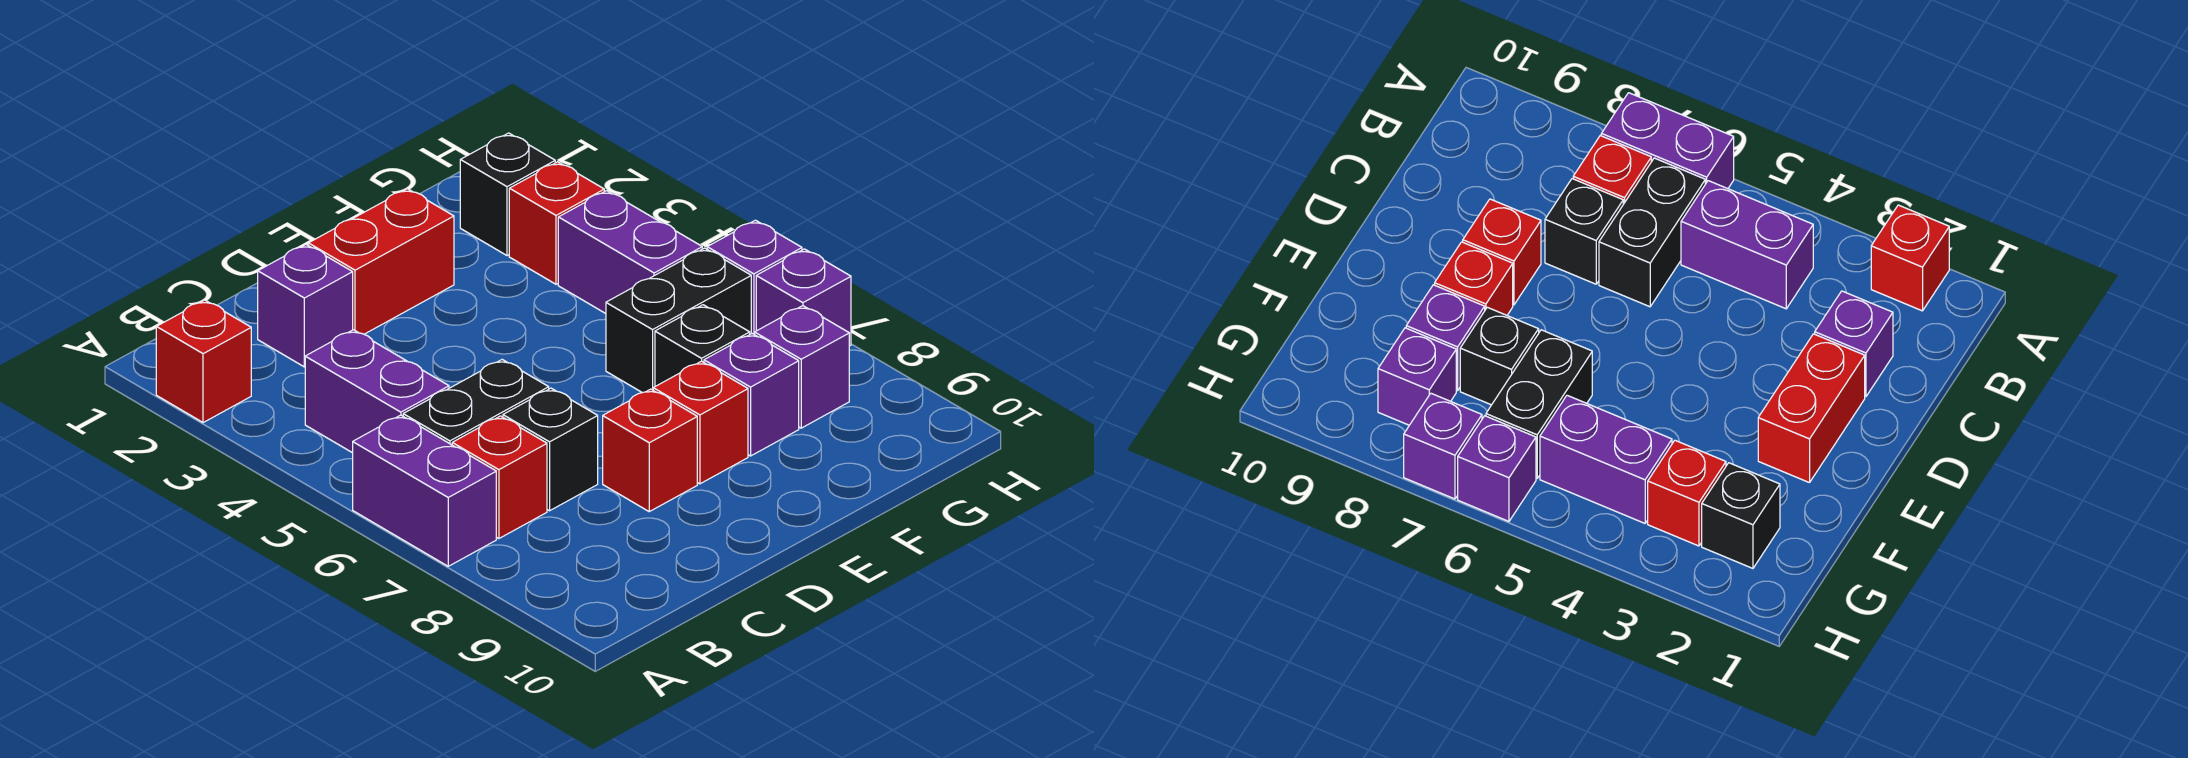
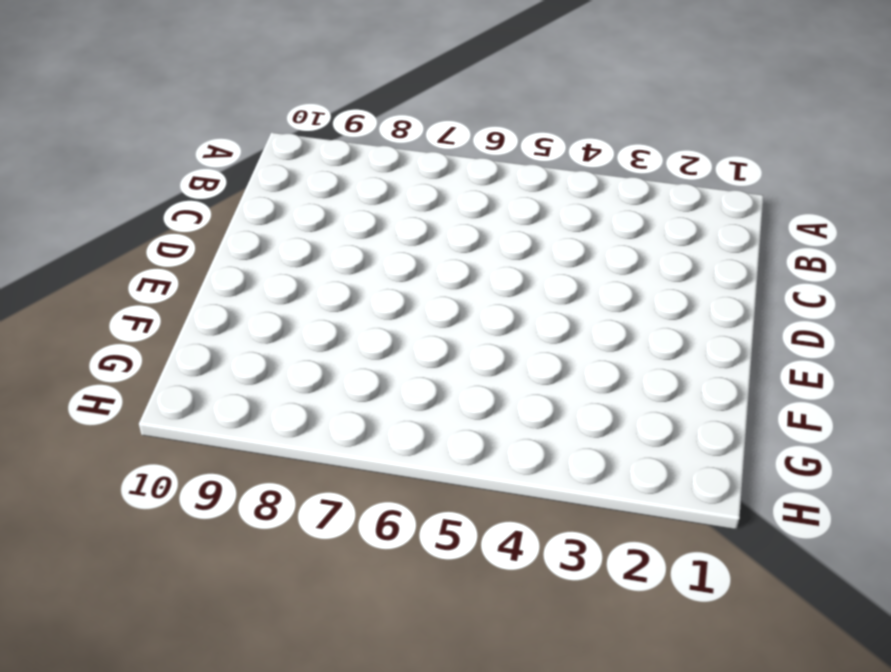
none -> red brick A2 level 1
none -> purple brick A6:A7 level 1
none -> purple brick B4:B5 level 1

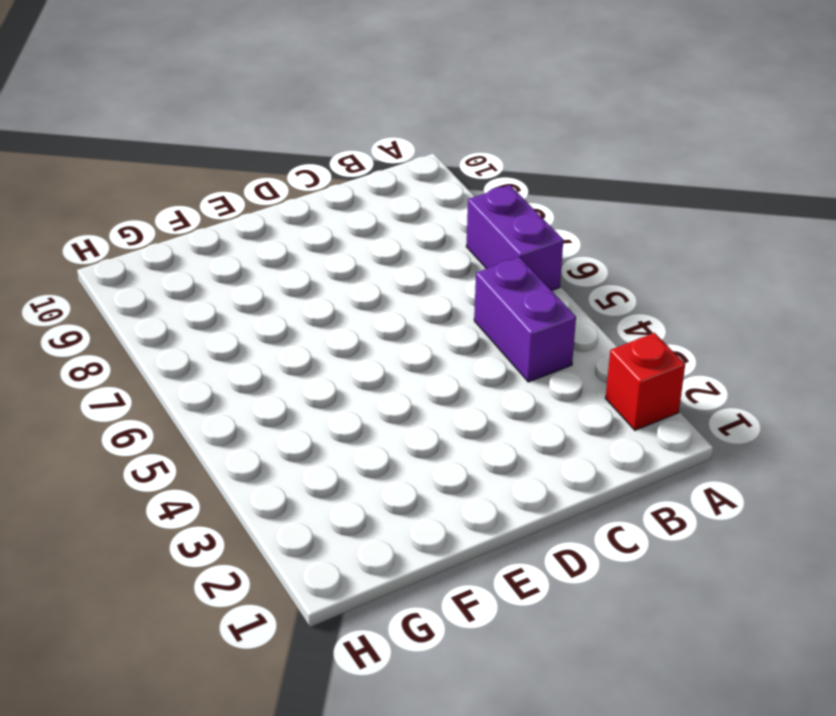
none -> black brick B6:C6 level 1
none -> red brick B7 level 1
none -> purple brick C2 level 1

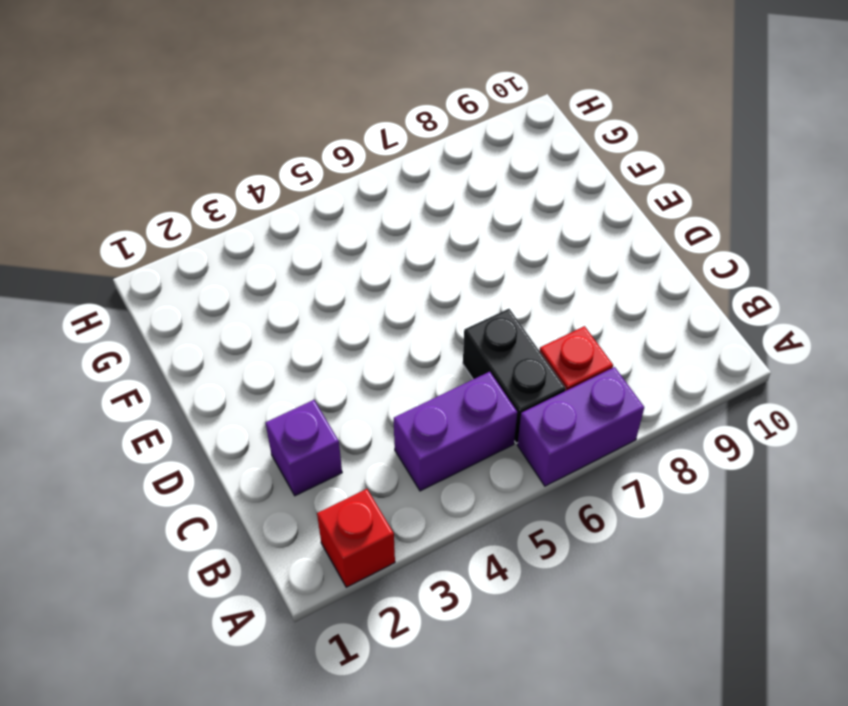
none -> black brick C7 level 1
none -> red brick D2:E2 level 1
none -> red brick D8 level 1

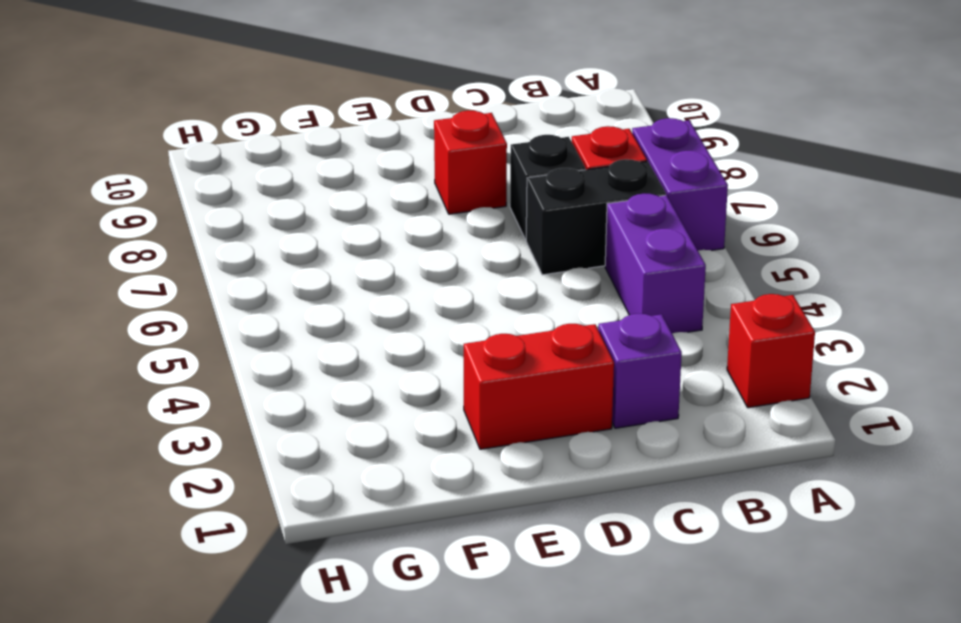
none -> red brick E8 level 1
none -> black brick F6:G6 level 1
none -> black brick F7 level 1

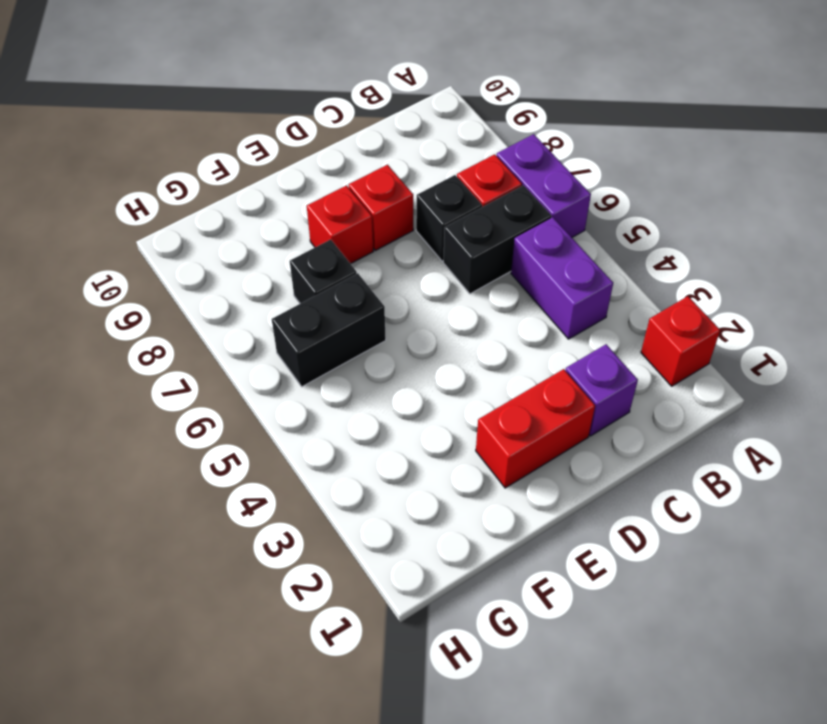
none -> purple brick F8 level 1
none -> black brick G2 level 1
none -> red brick G3 level 1

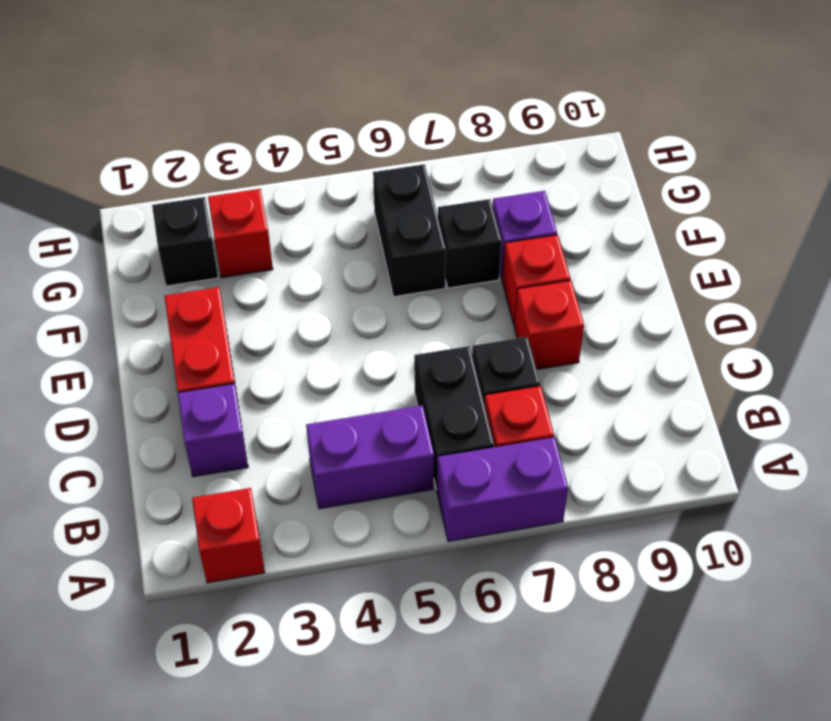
none -> purple brick G4:G5 level 1
none -> purple brick G8 level 1
none -> purple brick H6 level 1

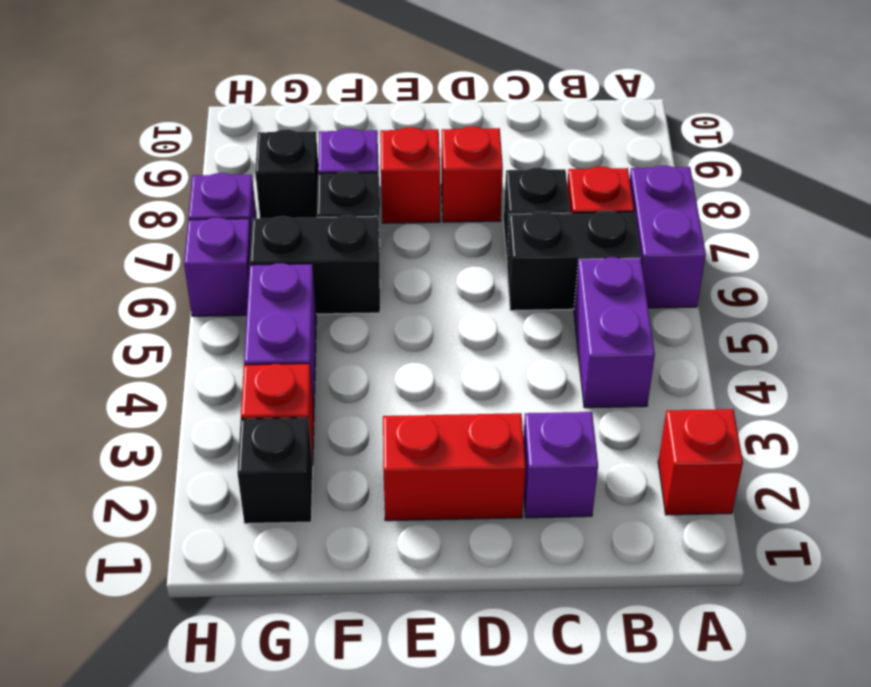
black brick G8 level 1 -> purple brick G8 level 1

